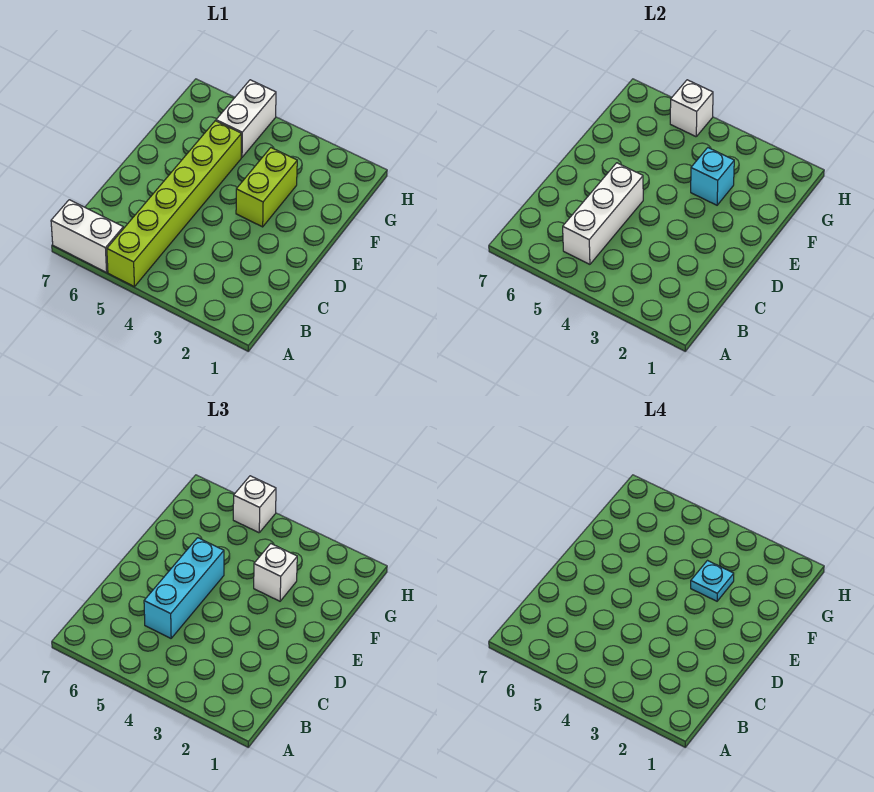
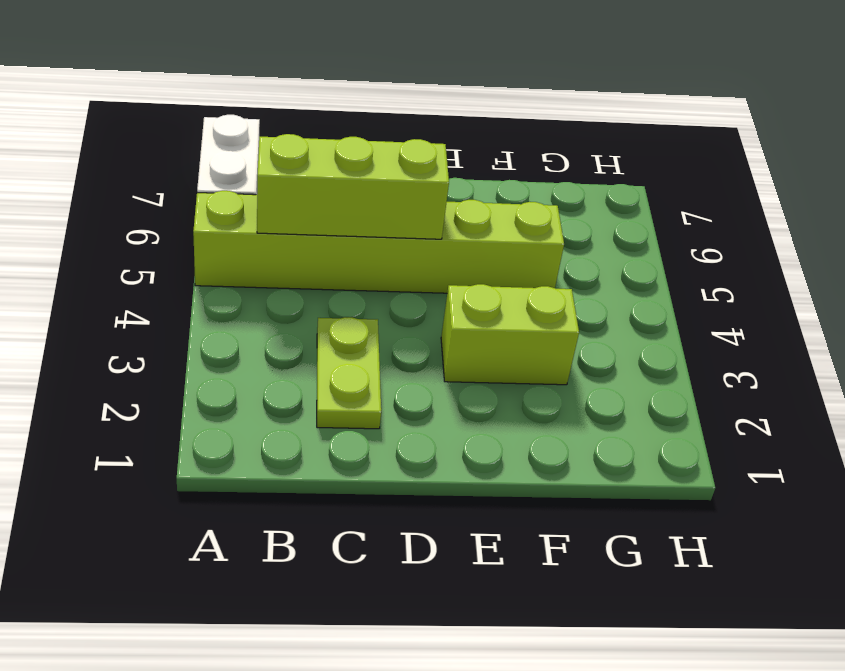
lime brick B5:D5 level 2 -> white brick B5:D5 level 2
lime plate C2:C3 level 1 -> none
none -> white brick G5:H5 level 1
none -> cyan brick F3 level 2

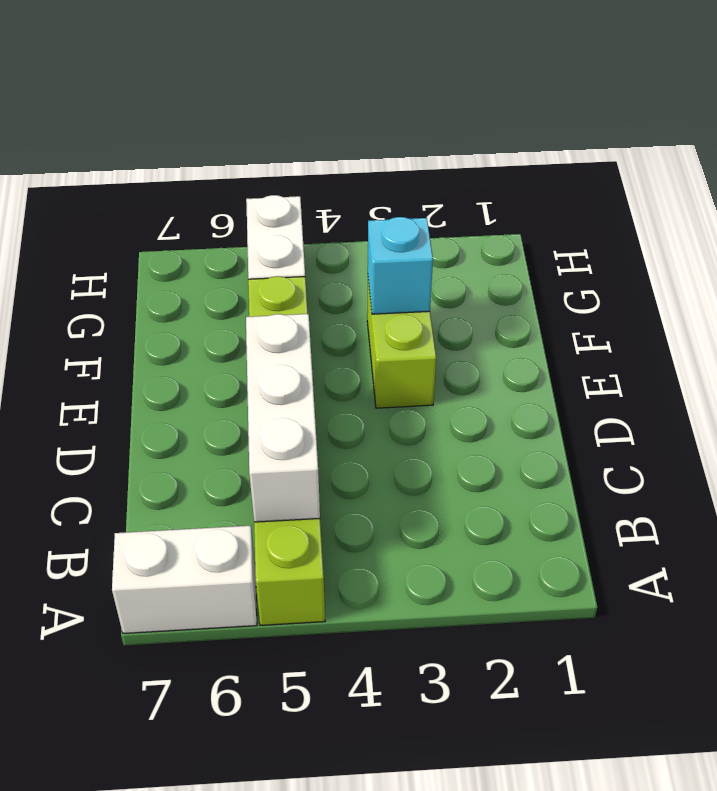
none -> white brick H5 level 2
none -> cyan brick C5:E5 level 3

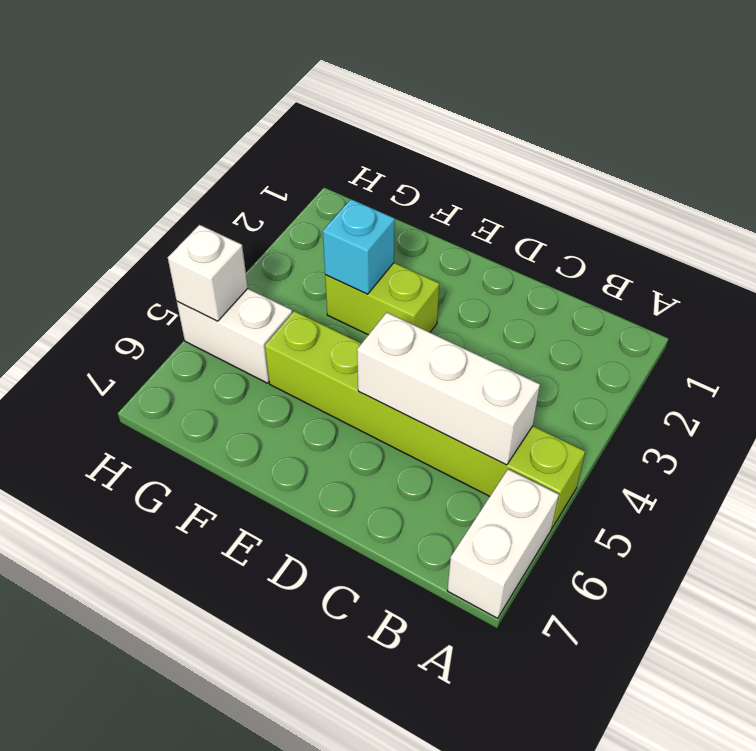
none -> cyan brick C5:E5 level 3
none -> white brick F3 level 3

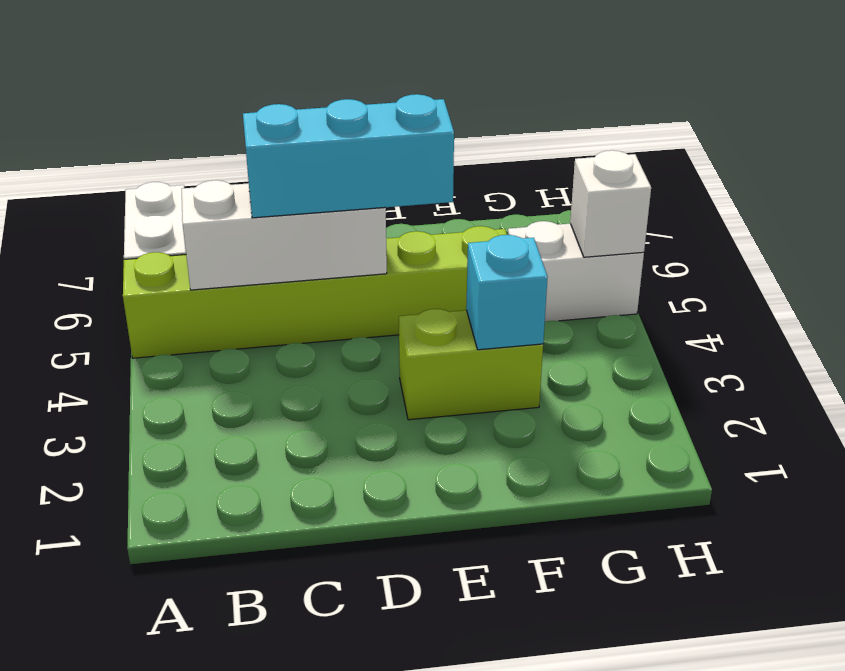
none -> white brick F3 level 3
none -> white brick H5 level 3

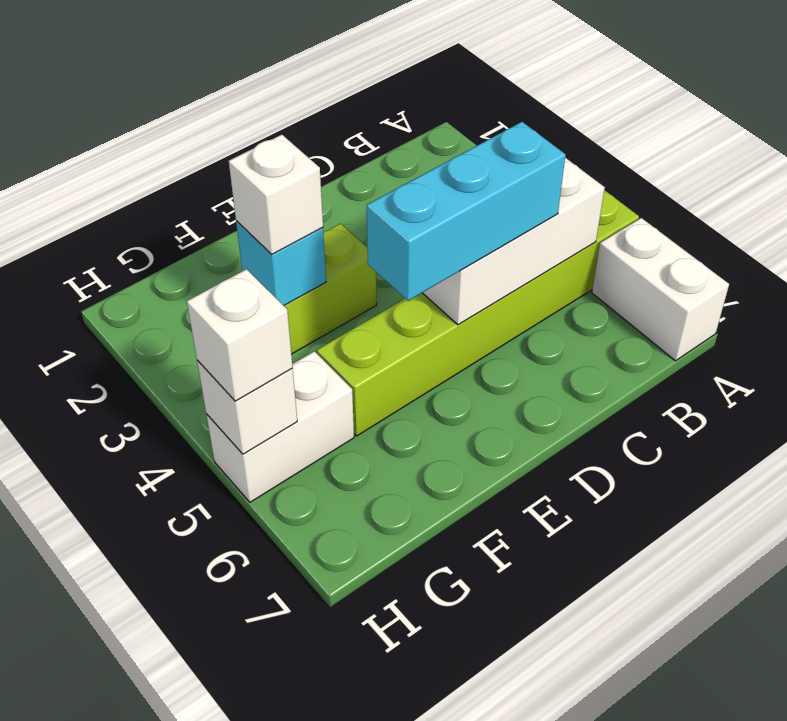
none -> cyan plate F3 level 4

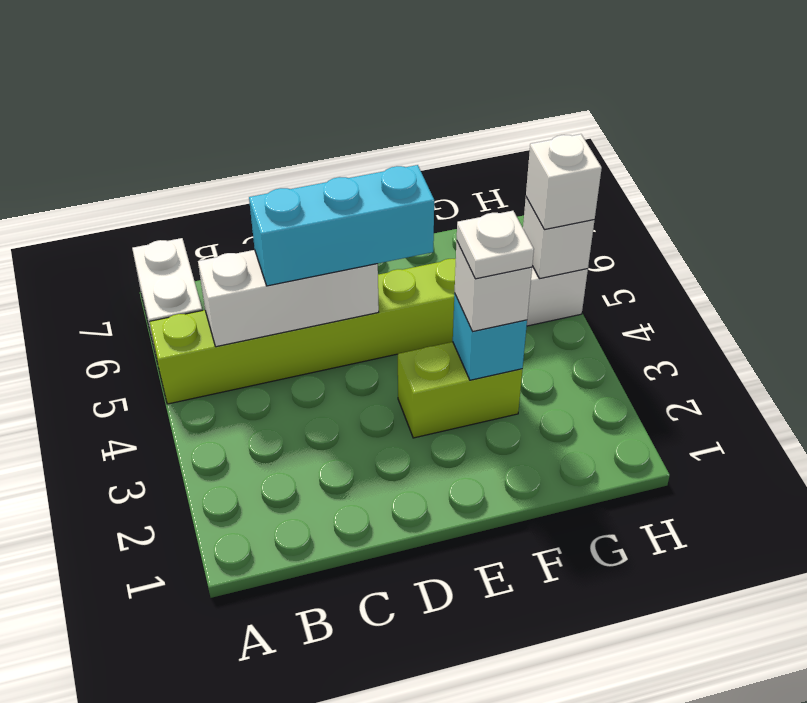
white plate F3 level 4 -> cyan plate F3 level 4

